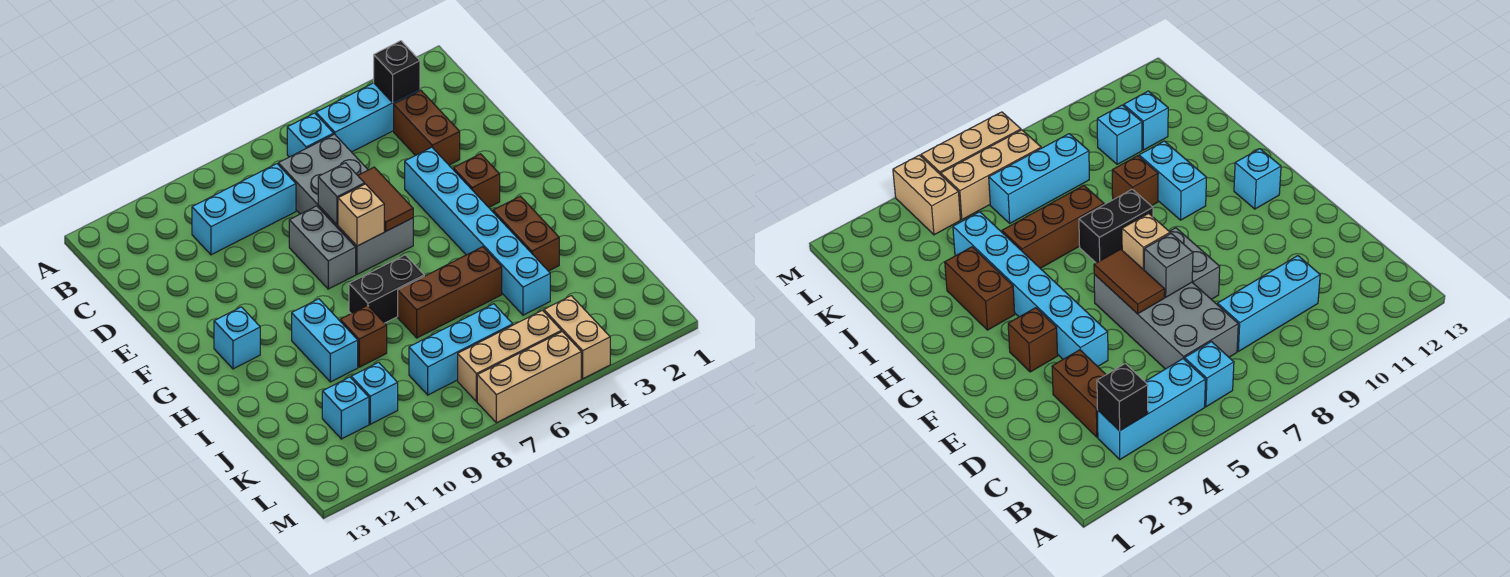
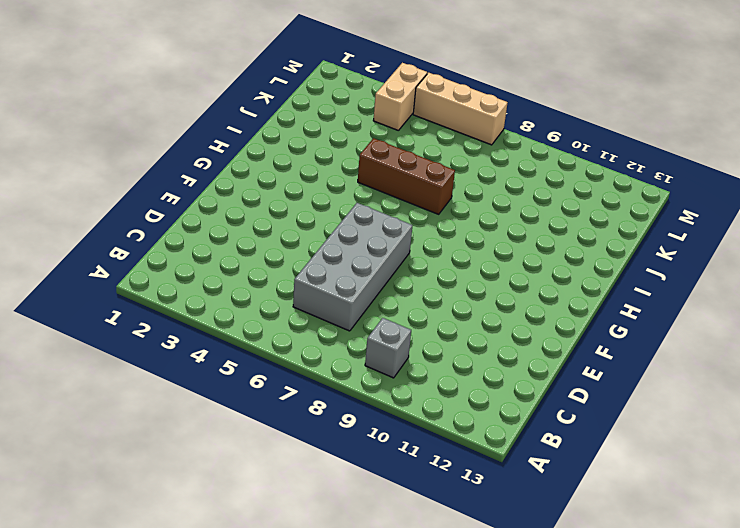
grey brick B9 level 1 -> grey brick E7 level 2
none -> cyan brick B3:B5 level 1
none -> cyan brick B6 level 1
none -> brown brick C3:D3 level 1

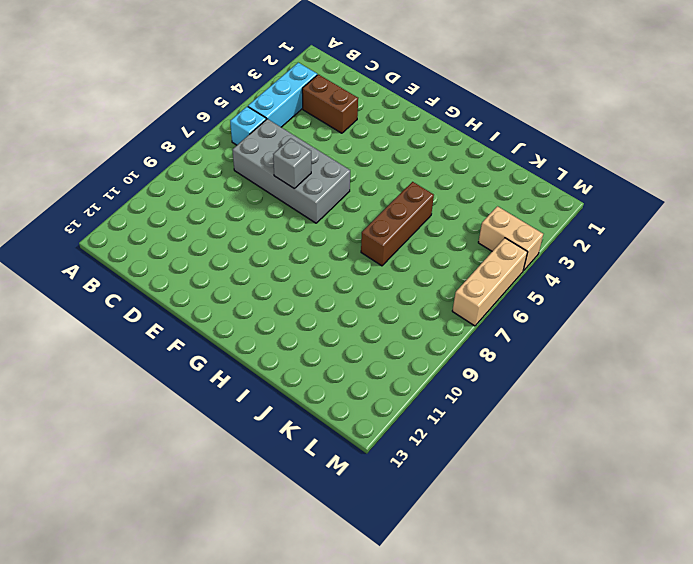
none -> cyan brick C8:C10 level 1
none -> cyan brick E4:J4 level 1
none -> grey brick E8:F8 level 1

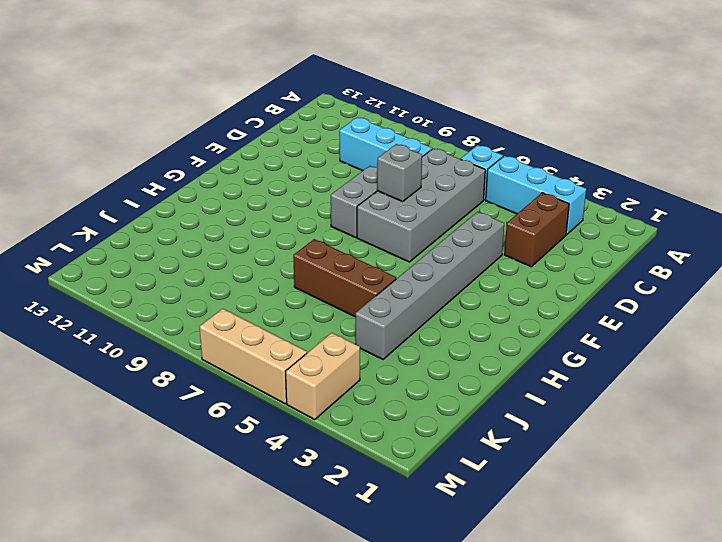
grey brick E4:J4 level 1 -> cyan brick E4:J4 level 1
none -> brown brick F3 level 1
none -> cyan brick G12 level 1
none -> brown brick H3:I3 level 1

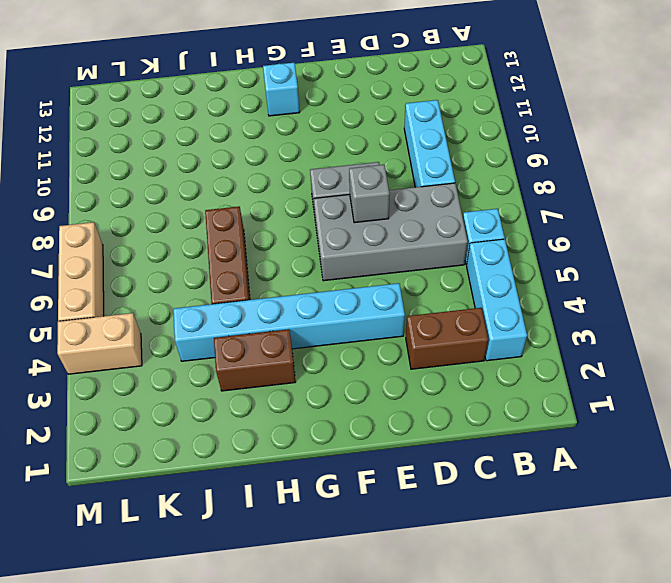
none -> brown brick F3 level 1
none -> black brick H7:H8 level 1
none -> cyan brick H10:I10 level 1

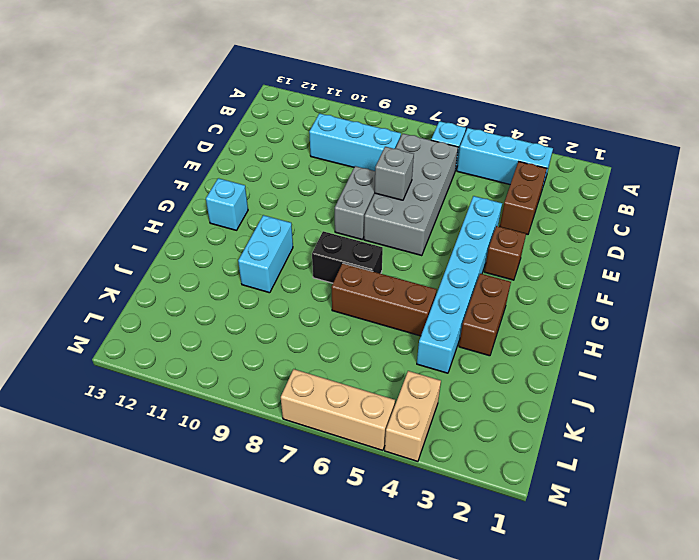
none -> brown brick I9 level 1
none -> cyan brick K6:K8 level 1
none -> cyan brick K10 level 1

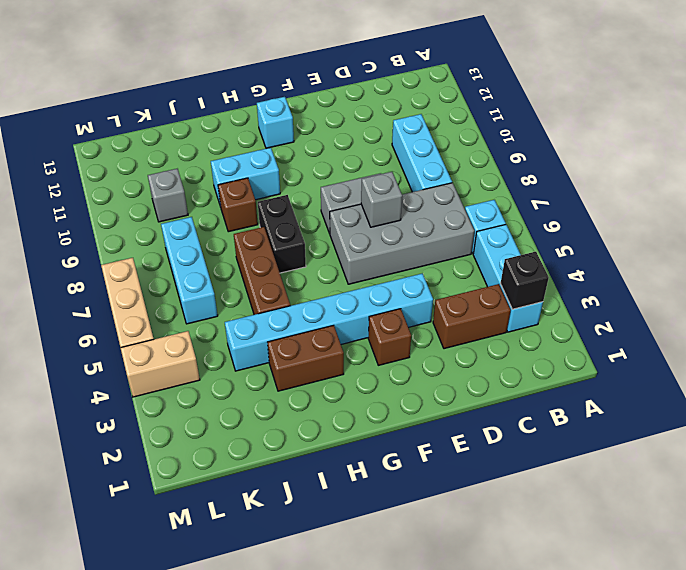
grey brick K10 level 1 -> cyan brick K10 level 1
none -> cyan brick K11 level 1
none -> tan brick L5:L7 level 1
none -> brown tile E6:F6 level 2

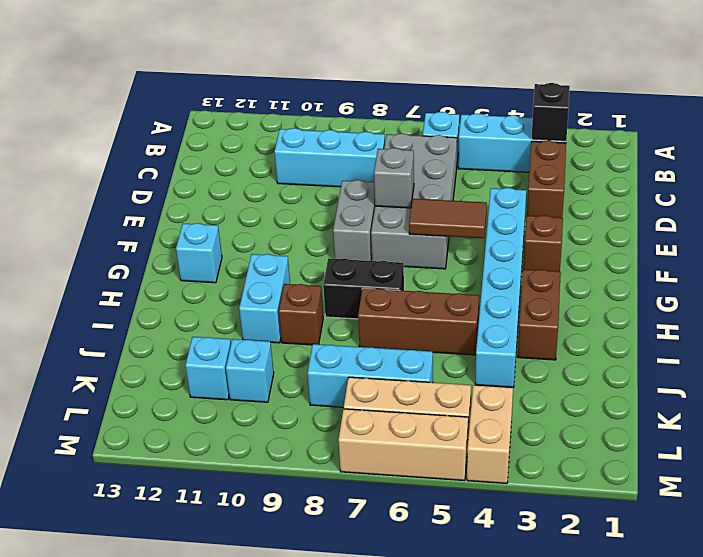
brown tile F5:F6 level 2 -> brown tile E6:F6 level 2
none -> tan brick F7 level 2

